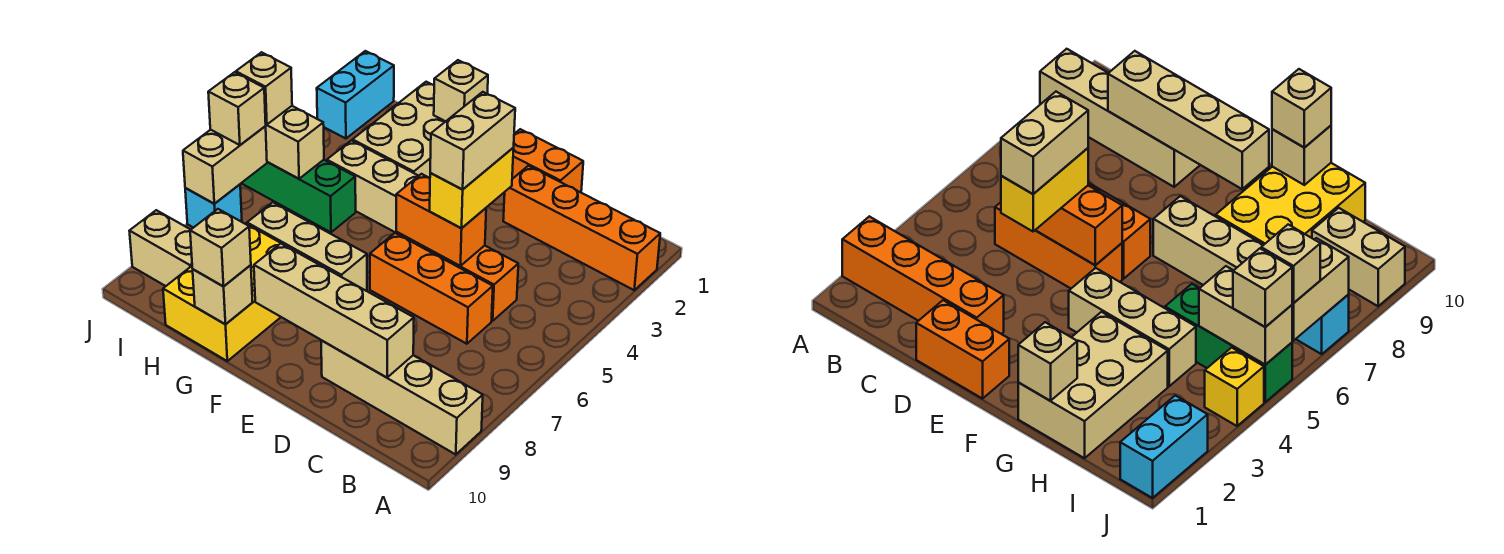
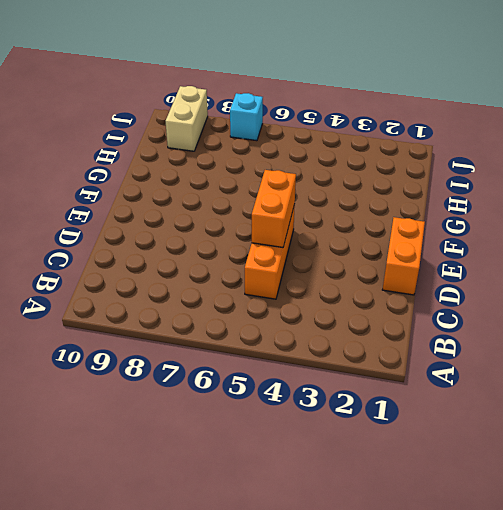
none -> orange brick A2:D2 level 1
none -> tan brick A9:D9 level 1
none -> orange brick C6:E6 level 1

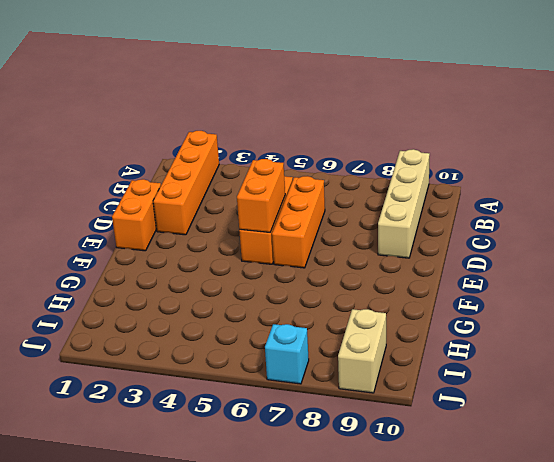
none -> tan brick F4:H4 level 1
none -> tan brick F7:H7 level 1
none -> tan brick G1:H3 level 1

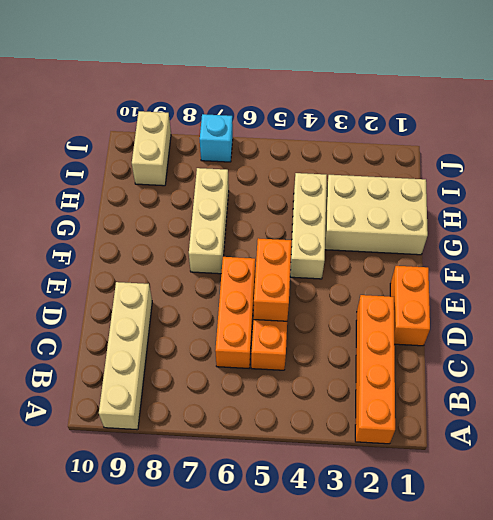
none -> yellow brick G8:H10 level 1
none -> green brick H5:J5 level 1
none -> cyan brick J1:J2 level 1

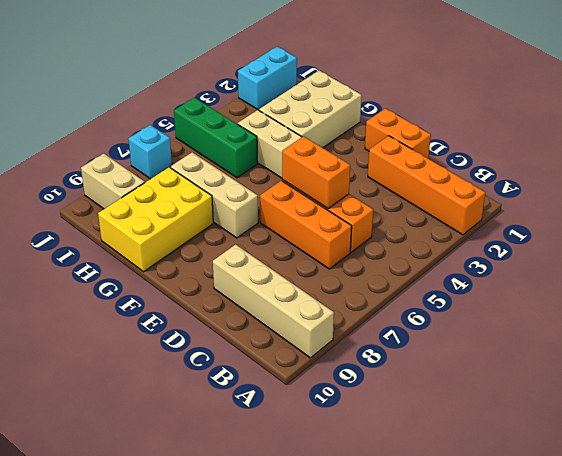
none -> yellow brick J4 level 1
none -> tan brick C9:F9 level 2
none -> tan brick G1 level 2

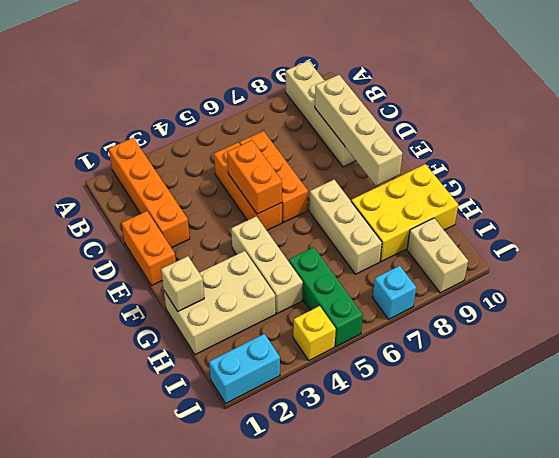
none -> tan brick G10 level 2
none -> tan brick I5:J5 level 2
none -> tan brick J6:J7 level 2

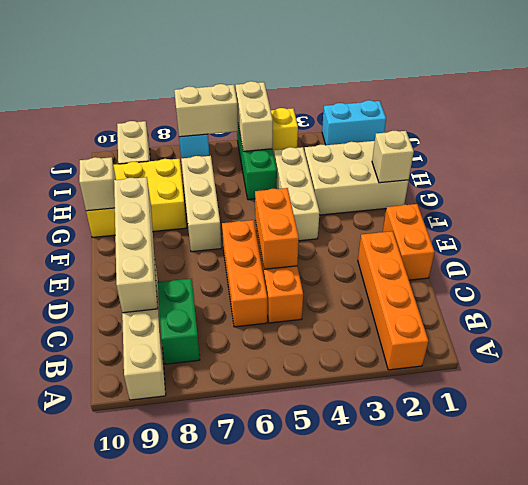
green brick B8:C8 level 1 -> none
none -> yellow brick D4:D5 level 3
none -> tan brick G10 level 3
none -> tan brick J5 level 3

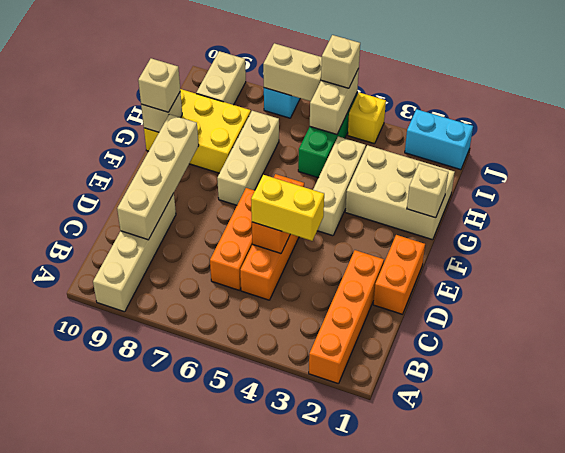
none -> tan brick J6 level 3
none -> tan brick D4:D5 level 4

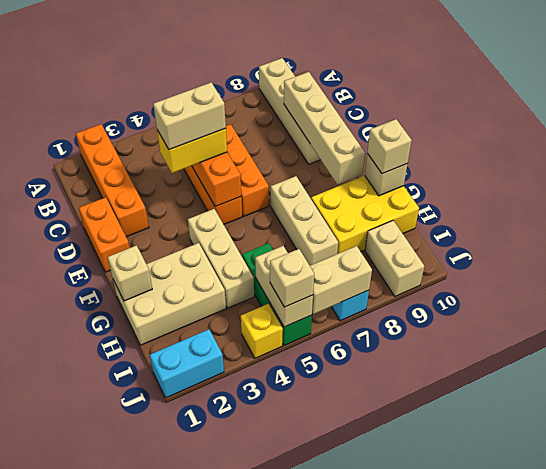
none -> tan brick J6 level 3

